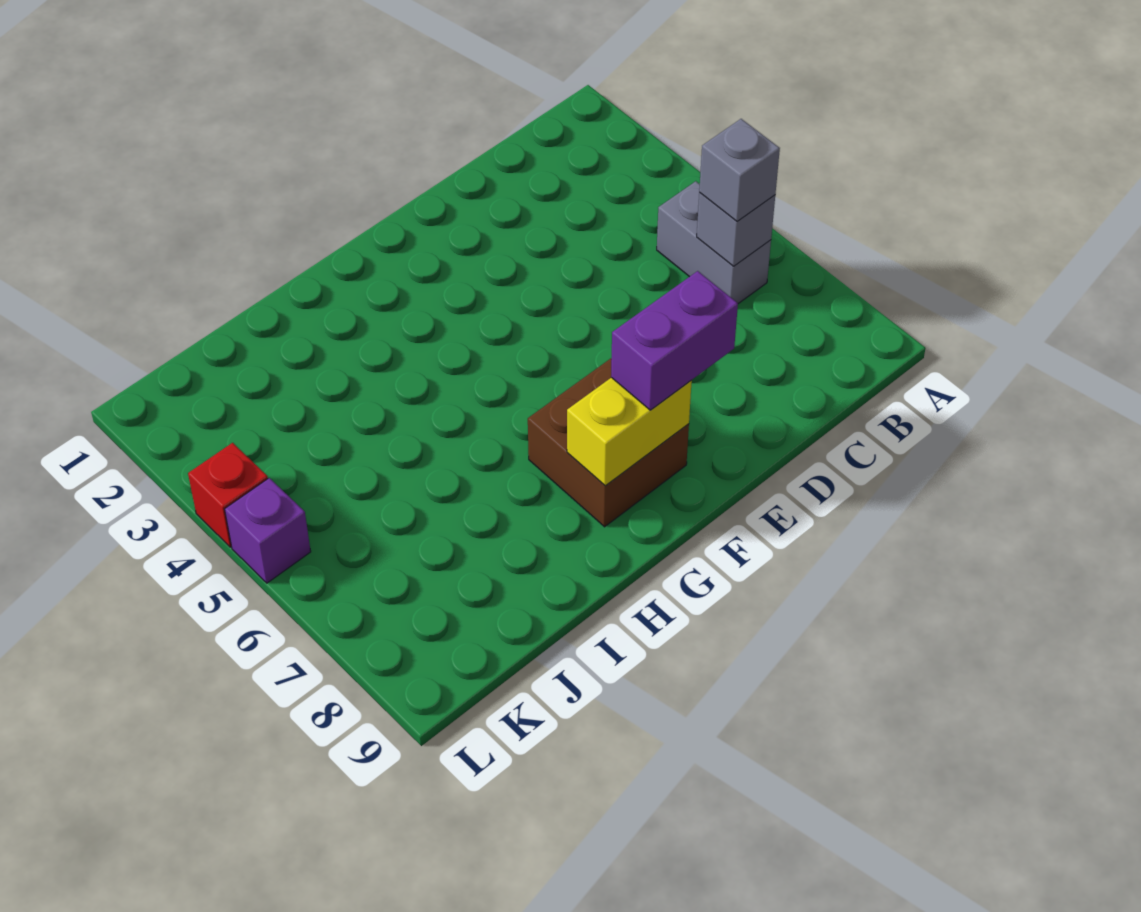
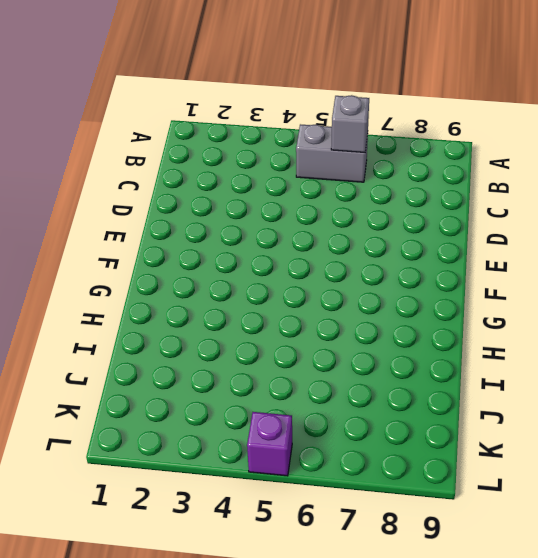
none -> brown brick F7:G8 level 1
none -> red brick L4 level 1

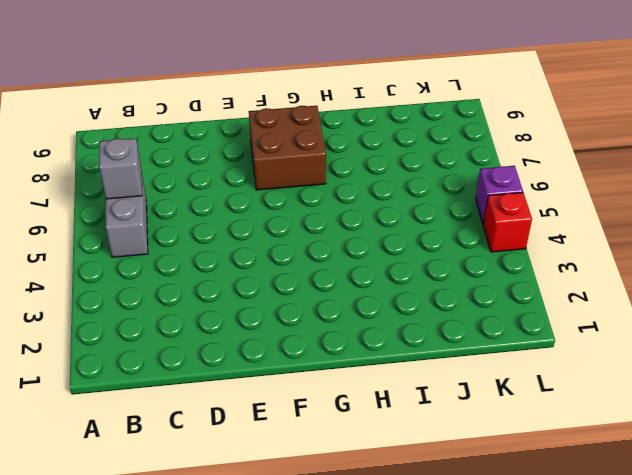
none -> yellow brick F8:G8 level 2
none -> grey brick B6 level 3

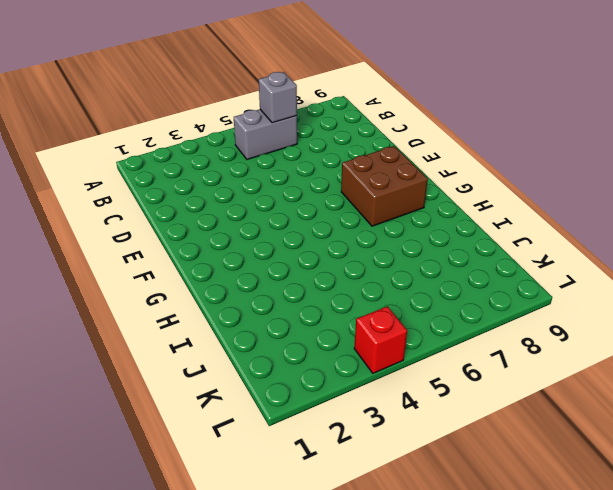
none -> purple brick L5 level 1
none -> yellow brick F8:G8 level 2

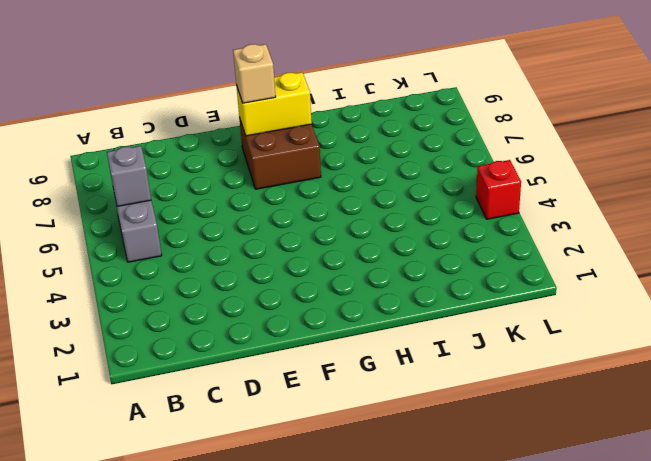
tan brick F8 level 3 -> purple brick E8:F8 level 3
none -> purple brick L5 level 1
none -> grey brick B6 level 3

